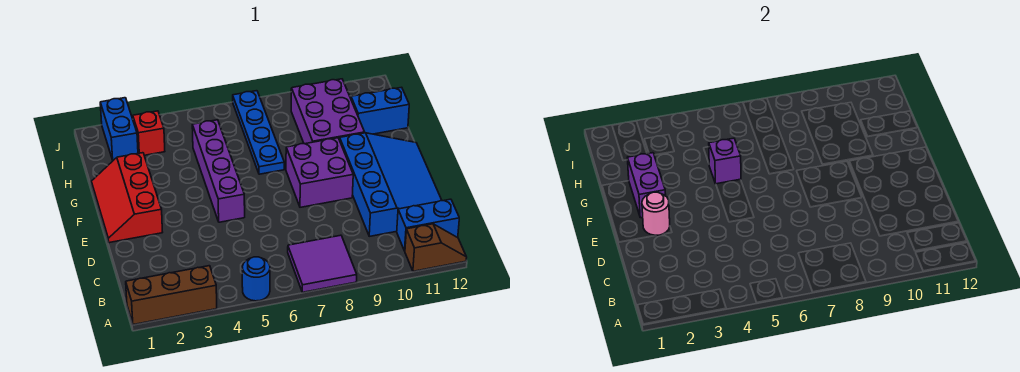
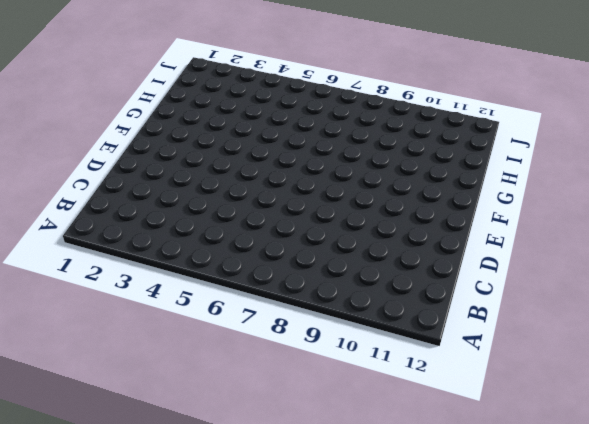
none -> brown brick A1:A3 level 1
none -> blue round brick A5 level 1
none -> purple tile A7:B8 level 1

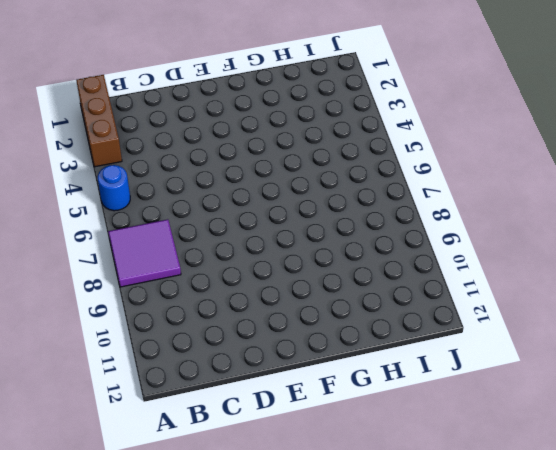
none -> brown slope A11:A12 level 1 top 11
none -> blue brick B11:B12 level 1
none -> blue slope C10:F12 level 1 top 10

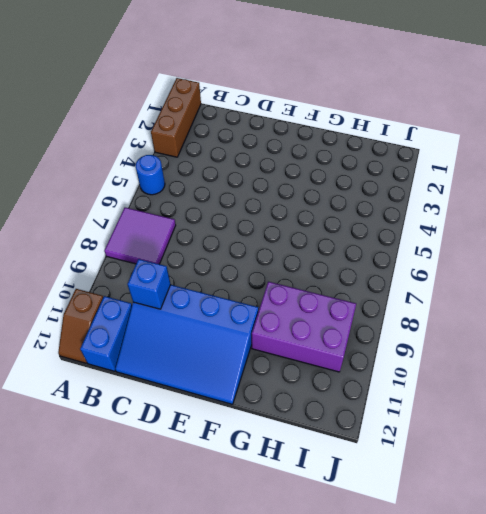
blue brick C10 level 2 -> none
none -> red slope E1:G2 level 1 top 2
none -> purple brick E5:H5 level 1
none -> purple brick E8:F9 level 1

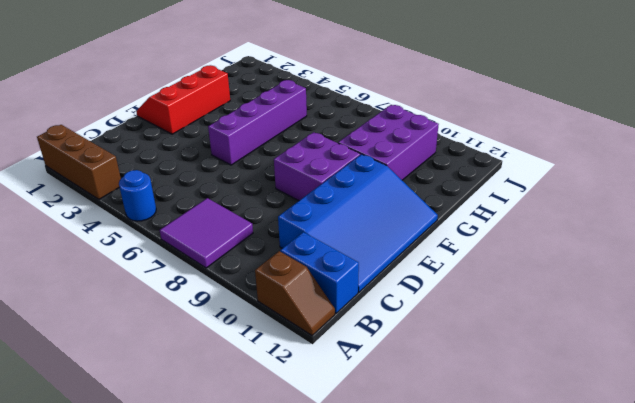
none -> blue plate G7:J7 level 1
none -> blue brick H11:H12 level 1
none -> blue brick I2:J2 level 1

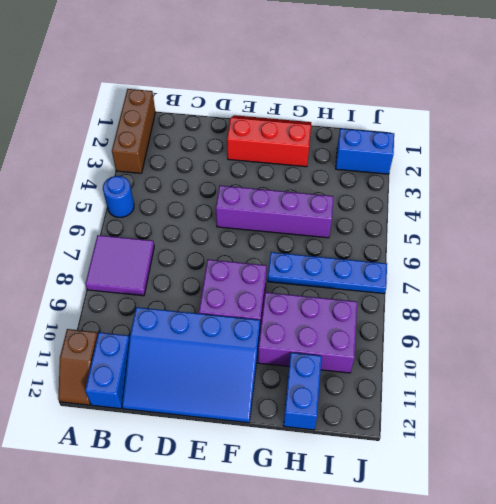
none -> red brick I3 level 1
none -> pink round brick E2 level 2
none -> purple brick F2:G2 level 2

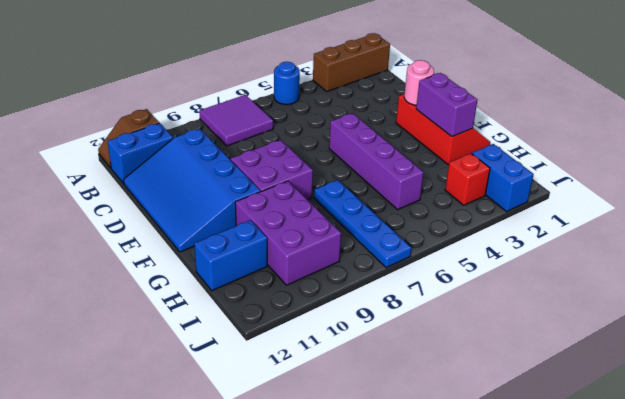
none -> purple brick G5 level 2

